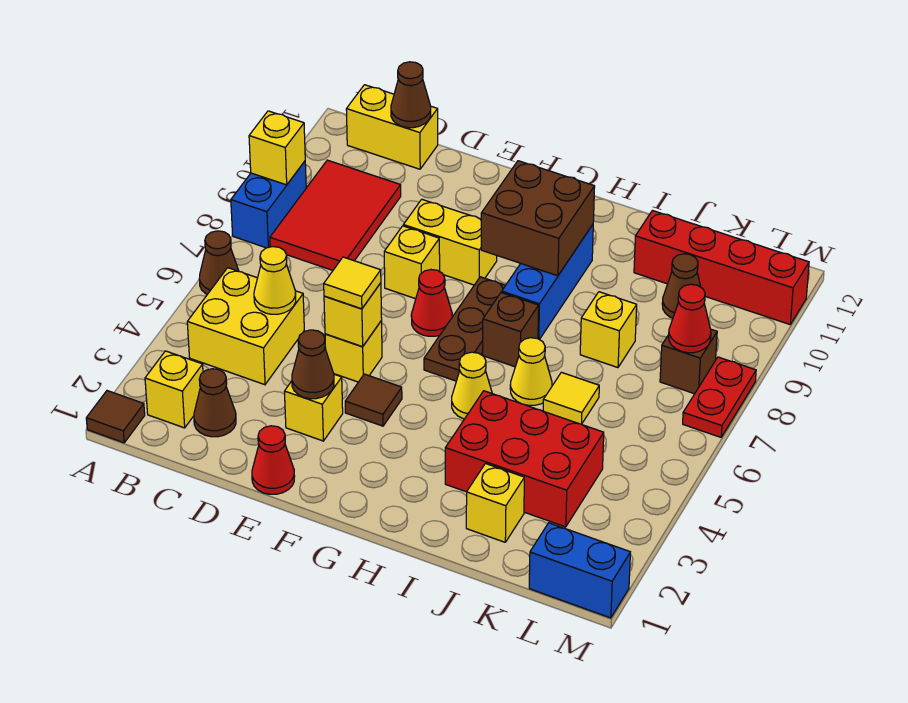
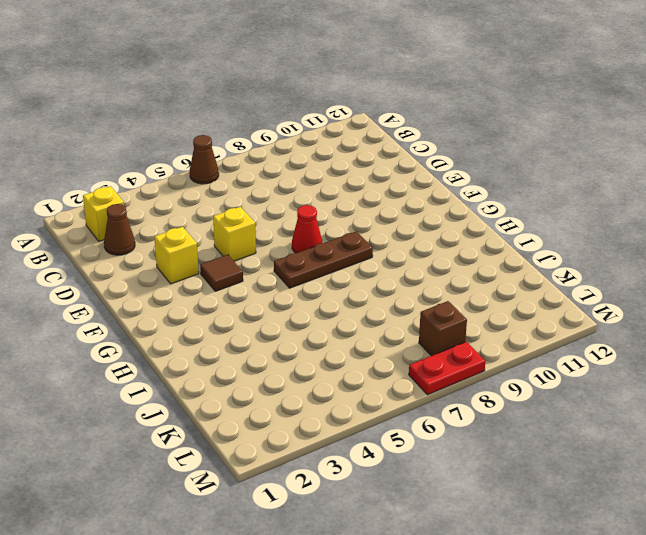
none -> brown tile A1 level 1
none -> blue brick A8:A9 level 1
none -> yellow brick B4:C5 level 1
none -> red tile B8:C10 level 1

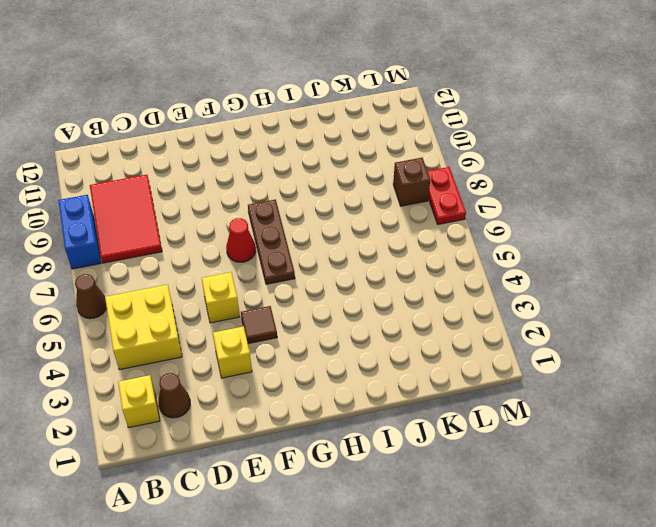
none -> brown tile A1 level 1
none -> yellow brick B12:C12 level 1
none -> red cone E1 level 1
none -> yellow brick E8 level 1

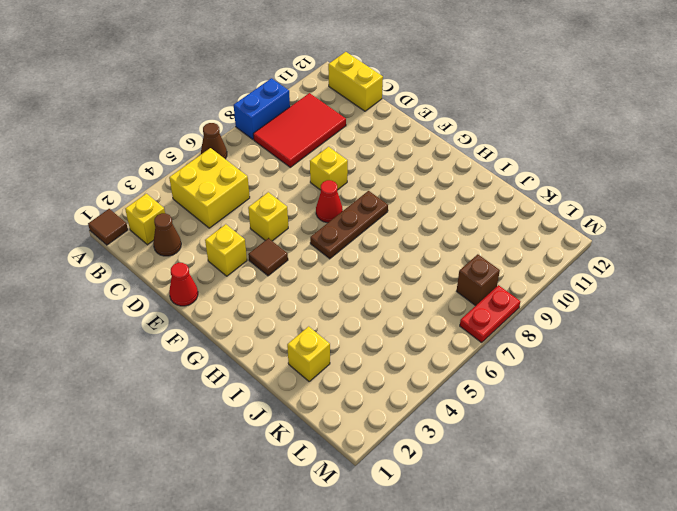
none -> yellow brick E9:F9 level 1
none -> yellow cone H5 level 1
none -> brown brick H7 level 1
none -> blue brick H8:H10 level 1

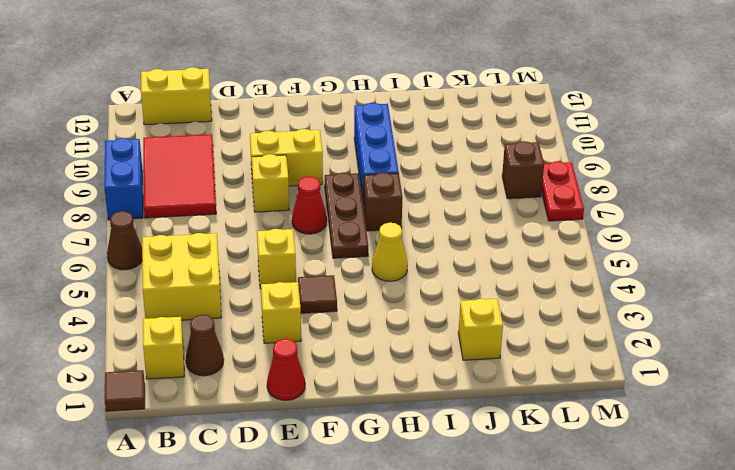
none -> red brick I3:K4 level 1
none -> yellow cone I6 level 1
none -> yellow tile J6 level 1
none -> yellow brick J8 level 1

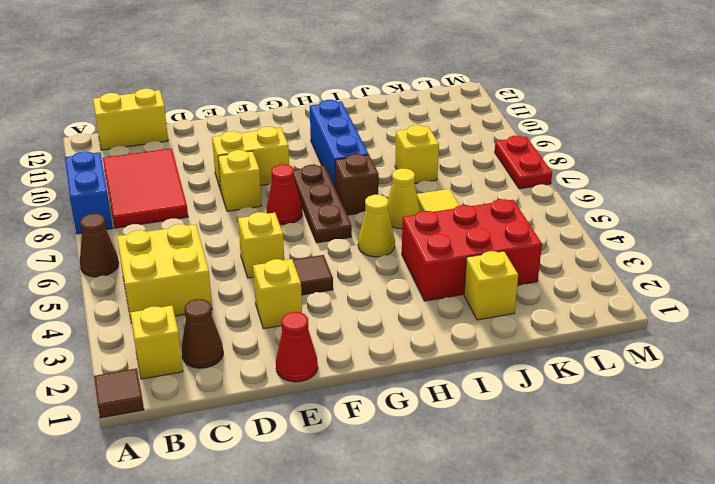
none -> red brick J11:M11 level 1
none -> brown cone K10 level 1
none -> blue brick L1:M1 level 1
none -> brown brick L8 level 1

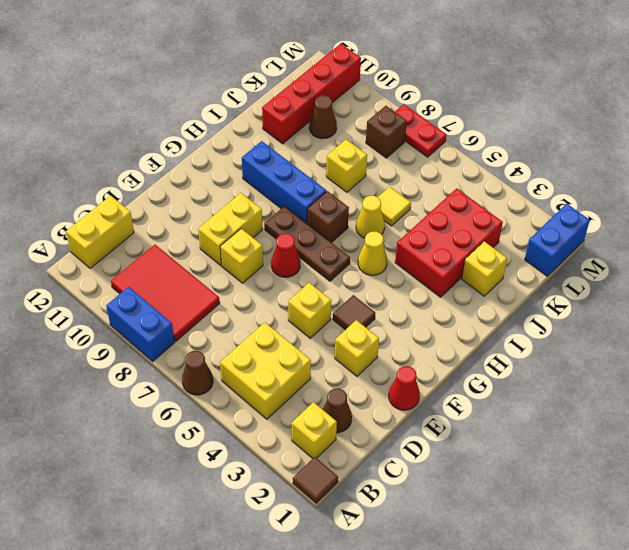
none -> yellow brick A9 level 2
none -> yellow cone C5 level 2
none -> brown cone C12 level 2
none -> brown cone E3 level 2

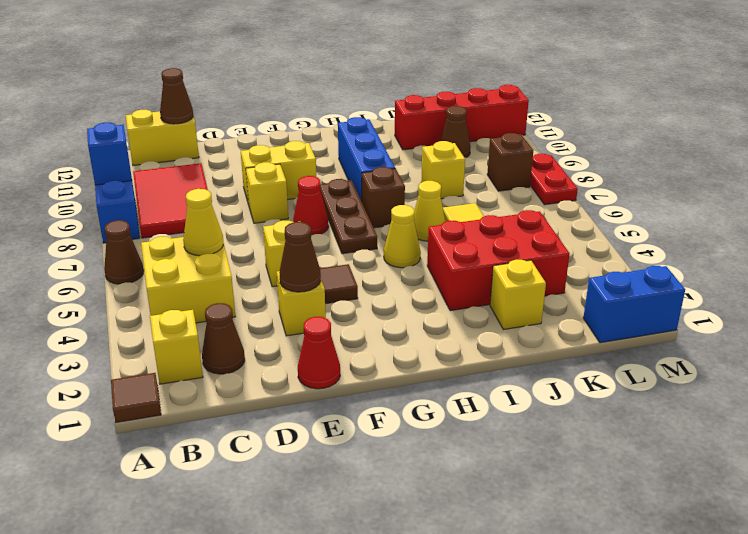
blue brick A9 level 2 -> yellow brick A9 level 2
none -> yellow brick E5 level 2
none -> brown brick G9:H10 level 2
none -> red cone L8 level 2
none -> yellow tile E5 level 3

